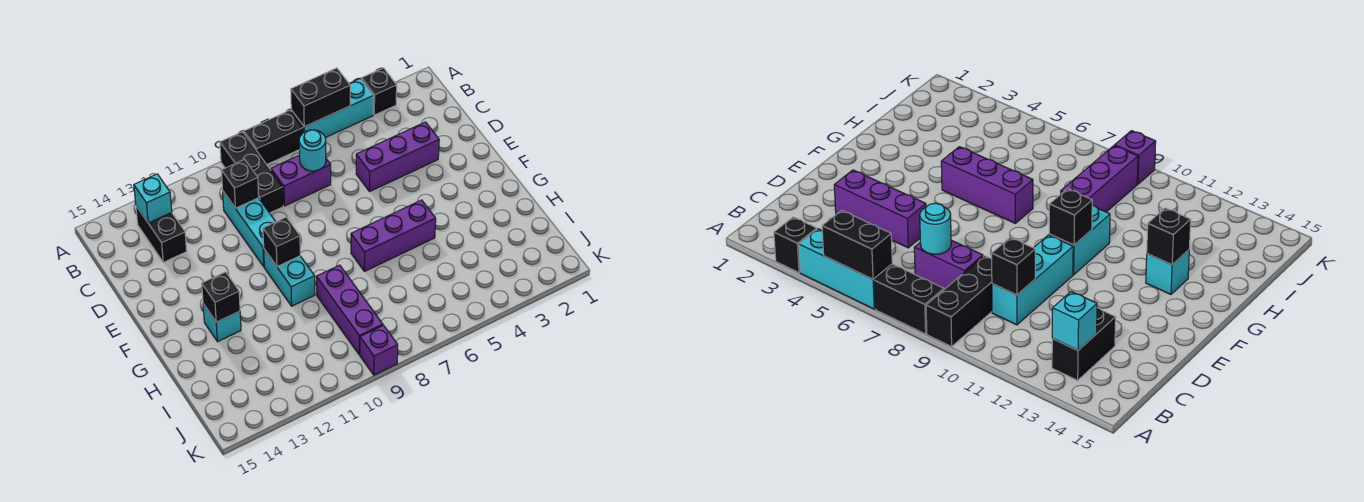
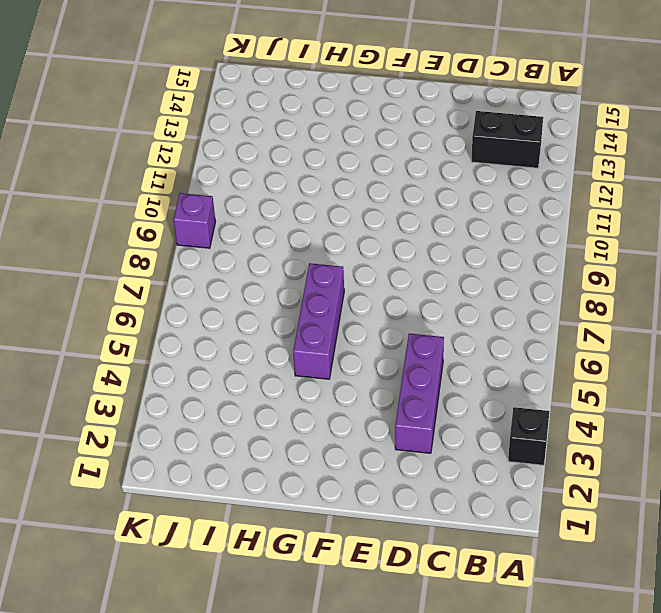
none -> cyan brick A4:A6 level 1
none -> black brick A7:A8 level 1
none -> black brick A9:C9 level 1

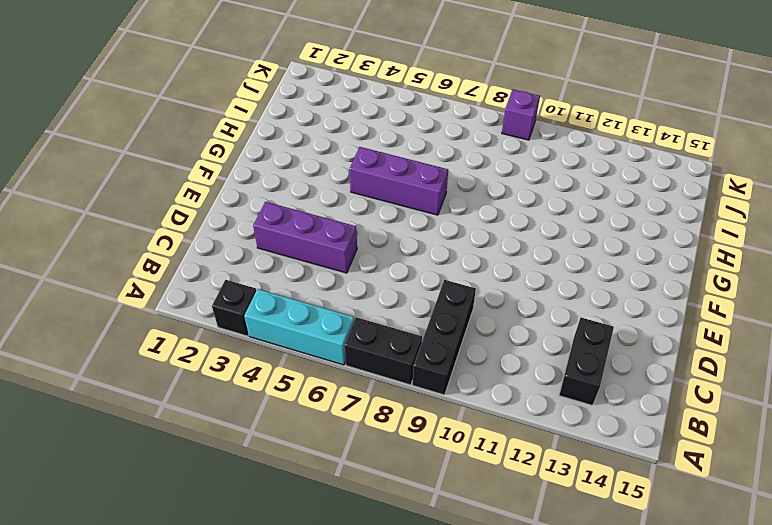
none -> purple brick C7:C8 level 1
none -> cyan brick C10:E10 level 1
none -> cyan brick F10:G10 level 1

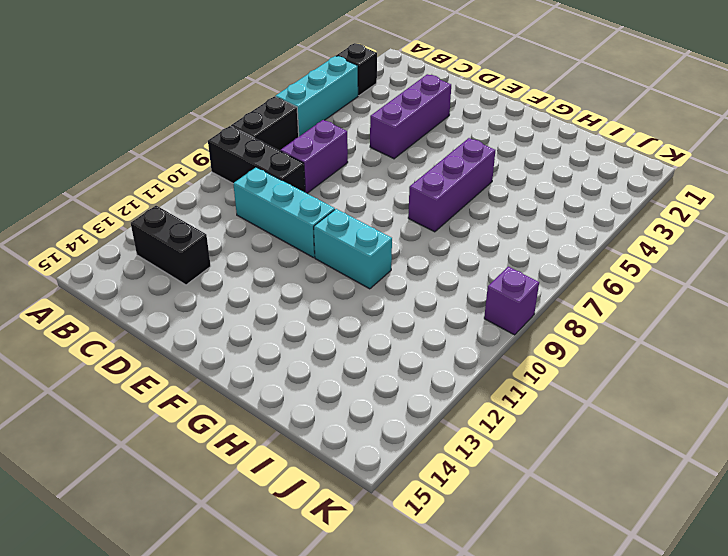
none -> cyan brick G13 level 1
none -> purple brick H9:J9 level 1
none -> black brick A5:A6 level 2

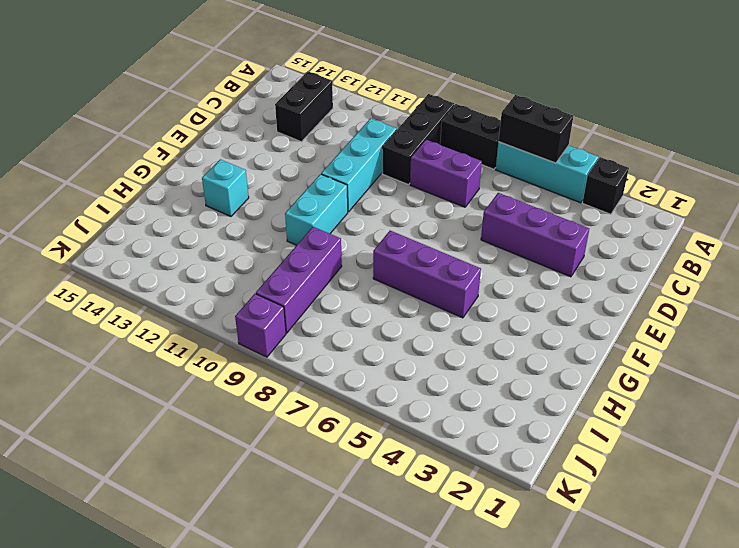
none -> cyan brick B13 level 2
none -> cyan round brick C7 level 2
none -> black brick C10 level 2

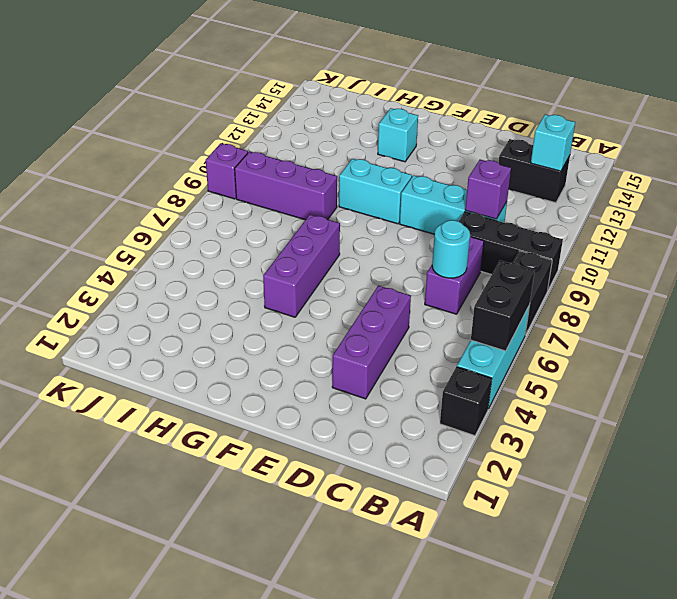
purple brick C10 level 2 -> black brick C10 level 2
none -> black brick F10 level 2
none -> black brick G13 level 2

